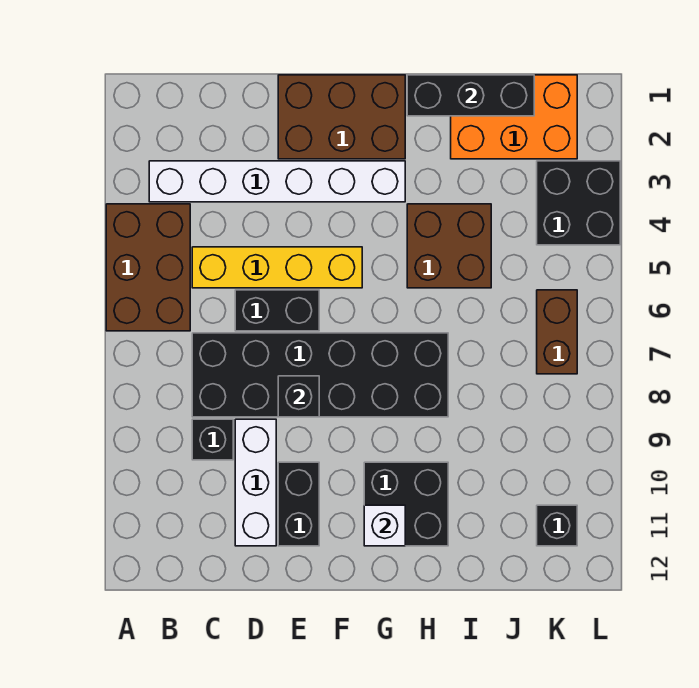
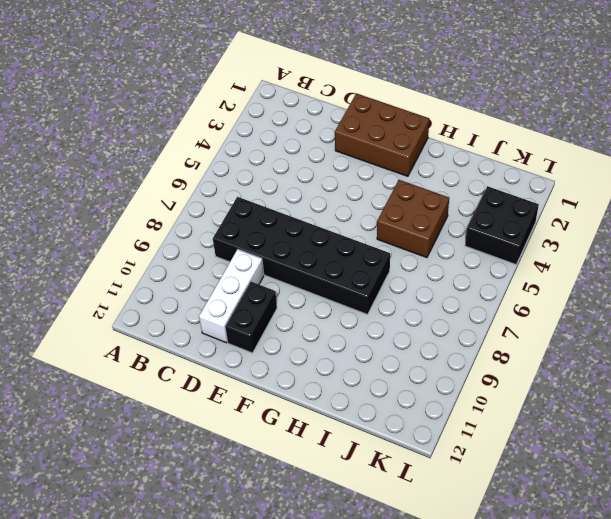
none -> brown brick A4:B6 level 1
none -> white brick B3:G3 level 1
none -> yellow brick C5:F5 level 1

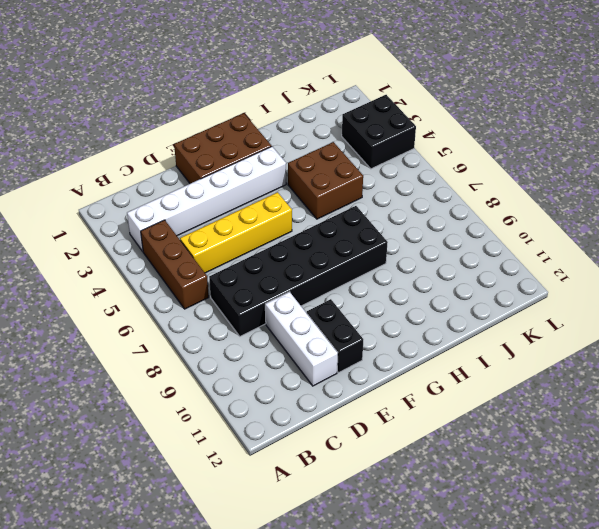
brown brick B4:B6 level 1 -> brown brick A4:B6 level 1
none -> black brick C9 level 1
none -> black brick D6:E6 level 1
none -> black brick G10:H11 level 1

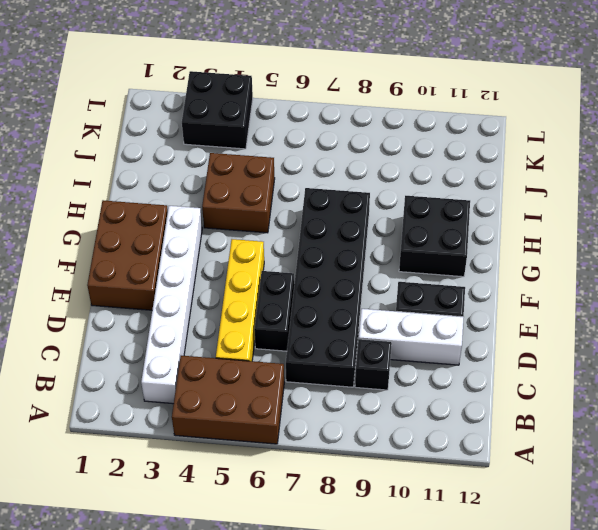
none -> orange brick I1:K2 level 1
none -> brown brick K6:K7 level 1
none -> black brick K11 level 1

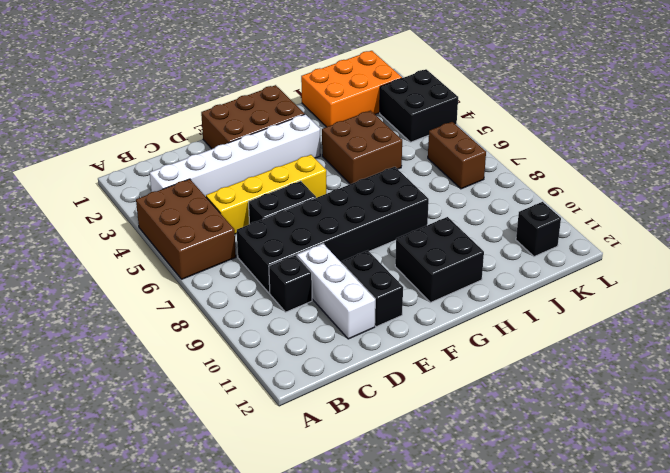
none -> black brick E8 level 2
none -> white brick G11 level 2
none -> black brick H1:J1 level 2

